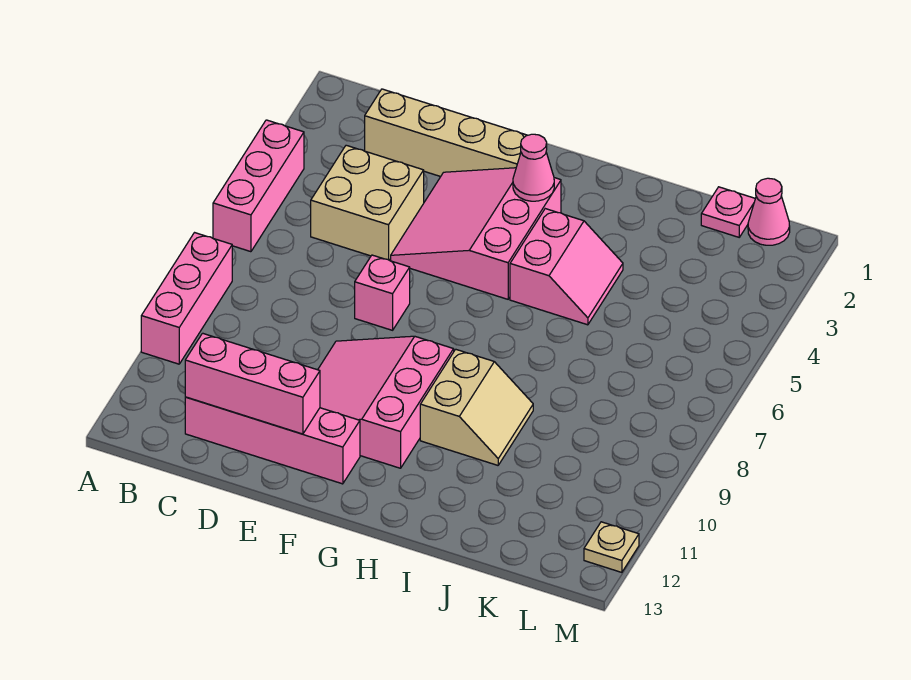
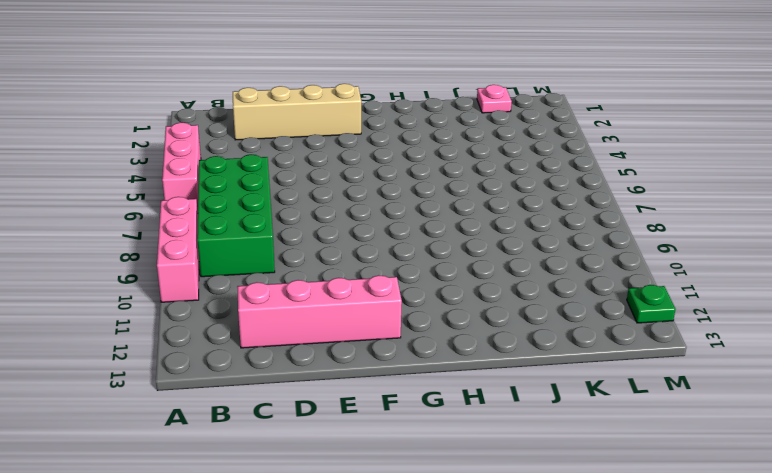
green brick B6:C9 level 1 -> none
green plate M12 level 1 -> tan plate M12 level 1
none -> tan brick C4:D5 level 1
none -> pink slope E3:G5 level 1 top G
none -> pink brick E7 level 1

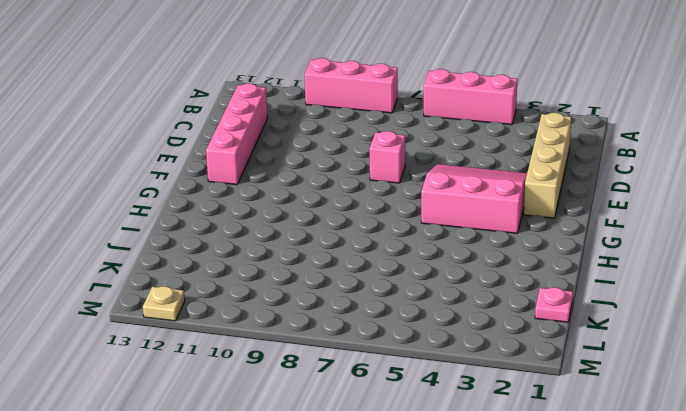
none -> tan brick C4:D5 level 1
none -> pink slope E9:G11 level 1 top G
none -> pink slope H4:I5 level 1 top H

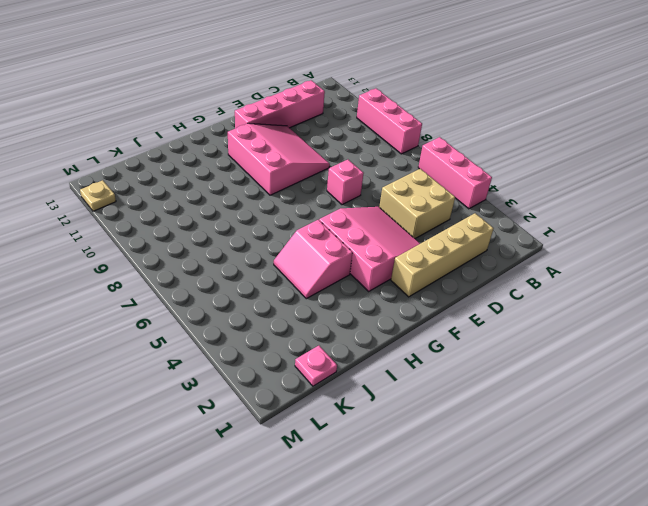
none -> tan slope H9:I10 level 1 top H
none -> pink cone L1 level 1
none -> pink brick C12:E12 level 2

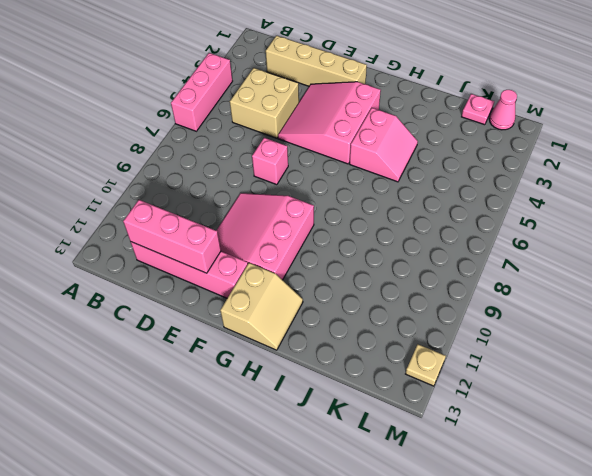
tan slope G12:H13 level 1 top G -> tan slope H9:I10 level 1 top H
none -> pink brick A8:A10 level 1
none -> pink cone G3 level 2

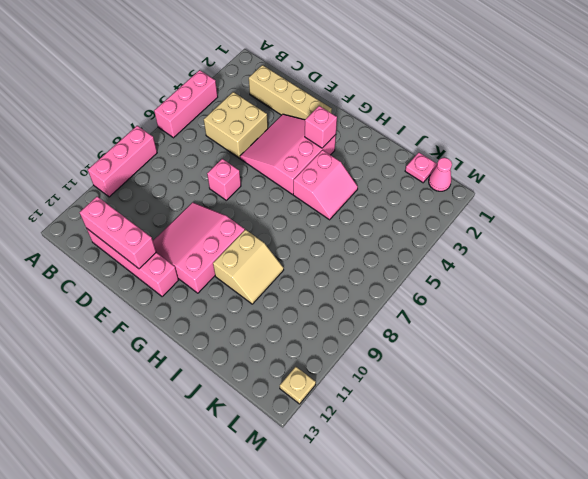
pink brick G3 level 2 -> pink cone G3 level 2

